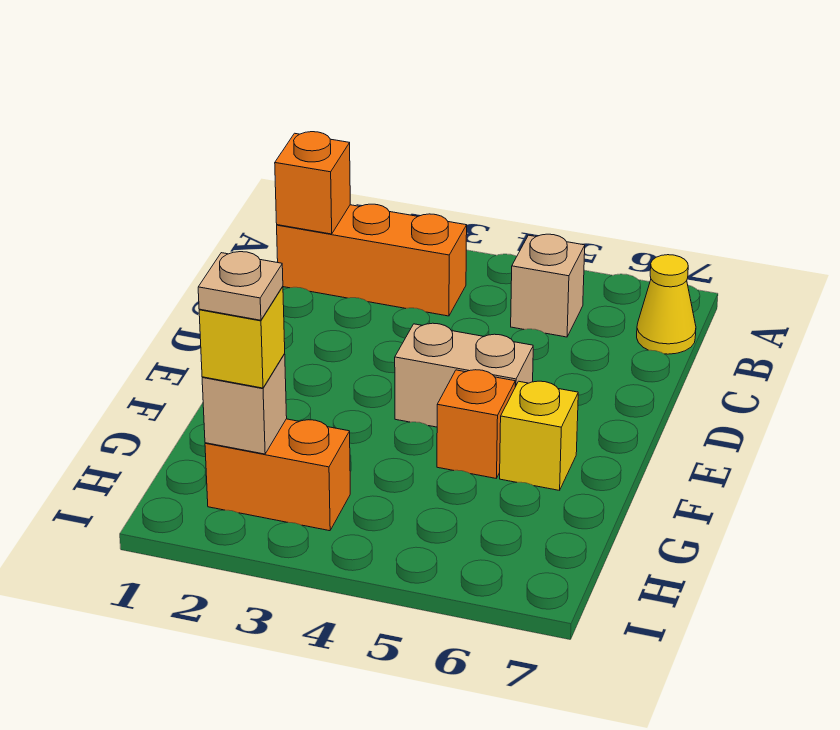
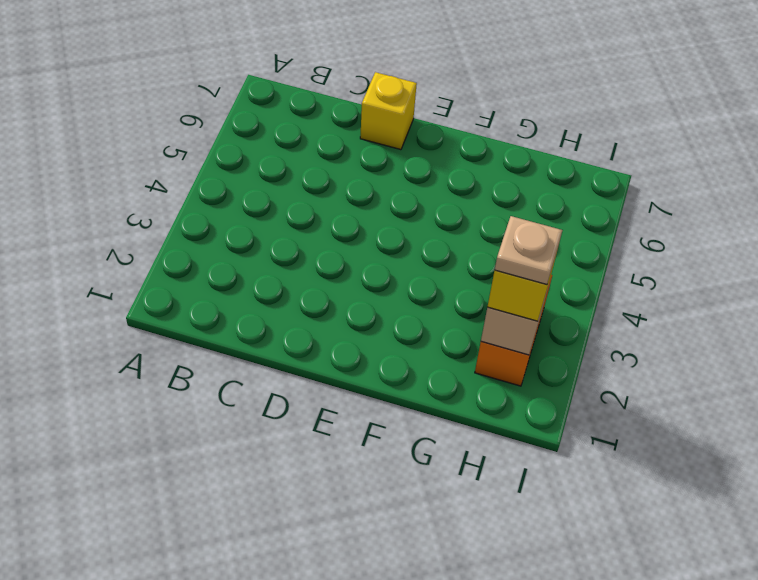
yellow brick D7 level 1 -> yellow brick F6 level 1
none -> orange brick B1:B3 level 1
none -> tan brick B5 level 1

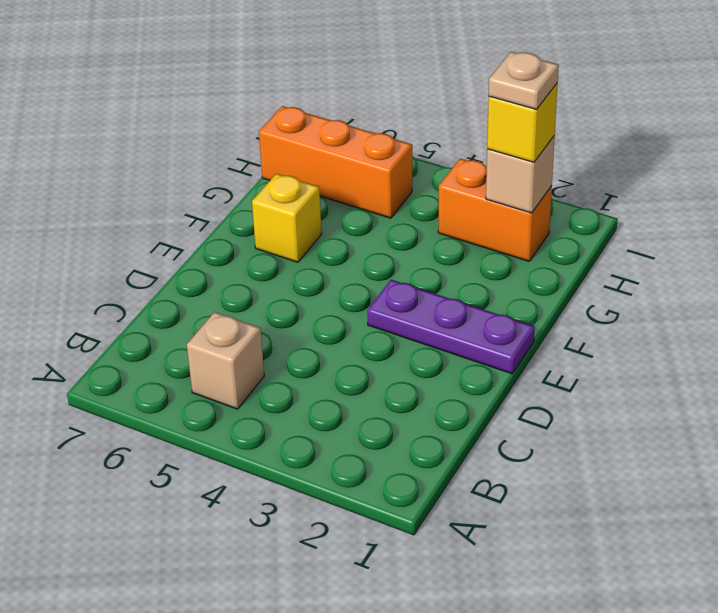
purple plate E1:E3 level 1 -> none
orange brick H5:H7 level 1 -> orange brick B1:B3 level 1
none -> yellow cone B7 level 1
none -> tan brick E4:E5 level 1

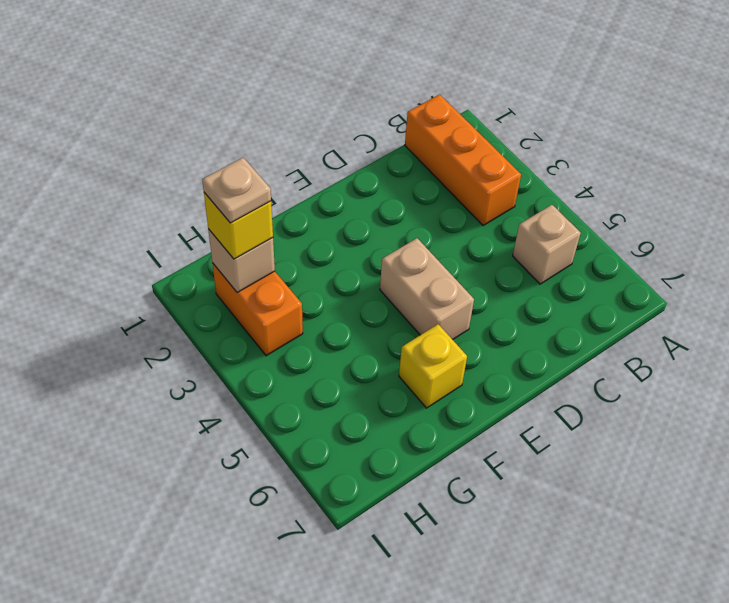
none -> yellow cone B7 level 1
none -> orange brick F5 level 1

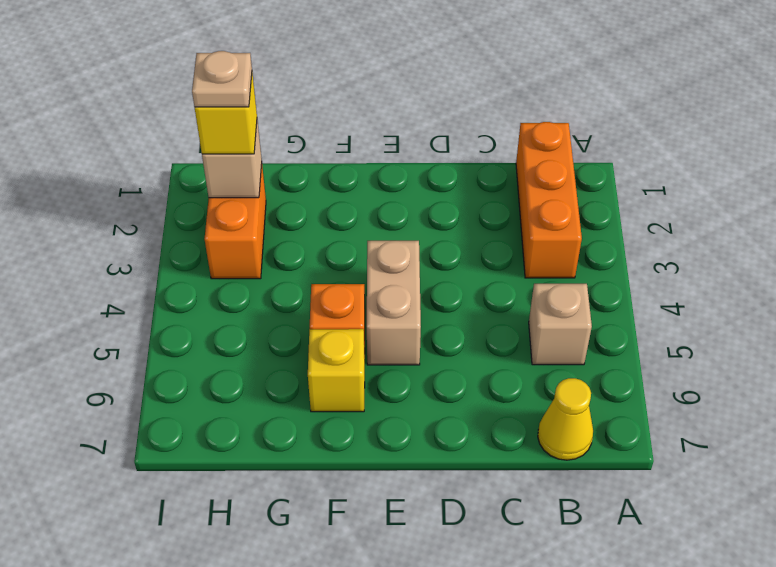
none -> orange brick B1 level 2

